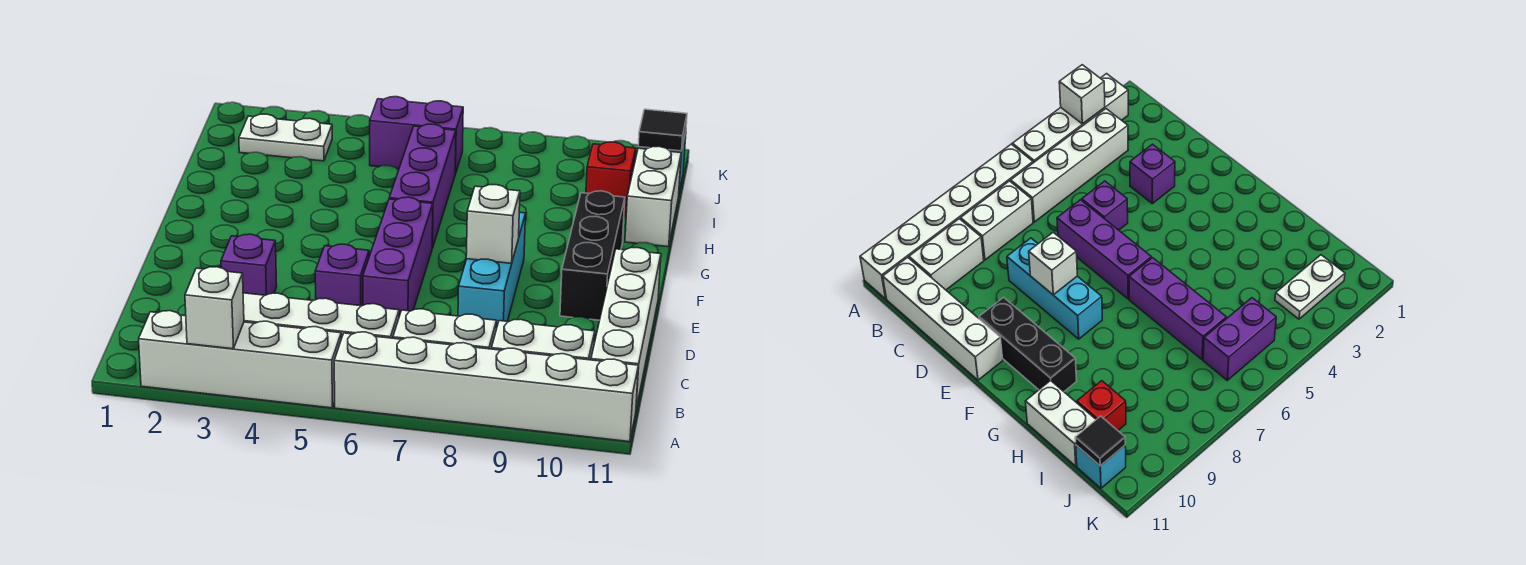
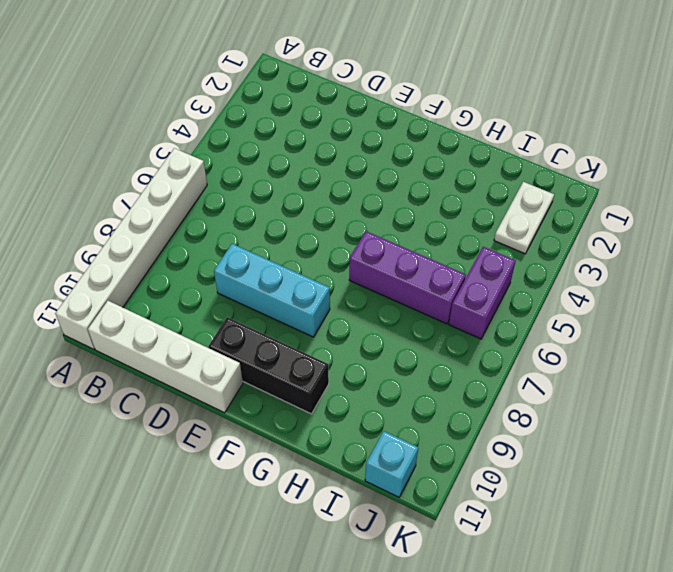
none -> white brick A2:A5 level 1
none -> white brick B3:B6 level 1
none -> white brick B7:B8 level 1

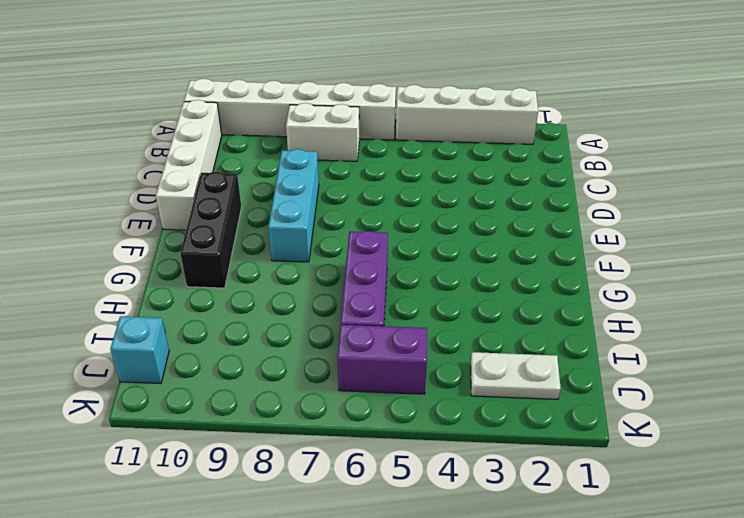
none -> white brick B3:B6 level 1
none -> white brick B9:B10 level 1
none -> purple brick D3 level 1

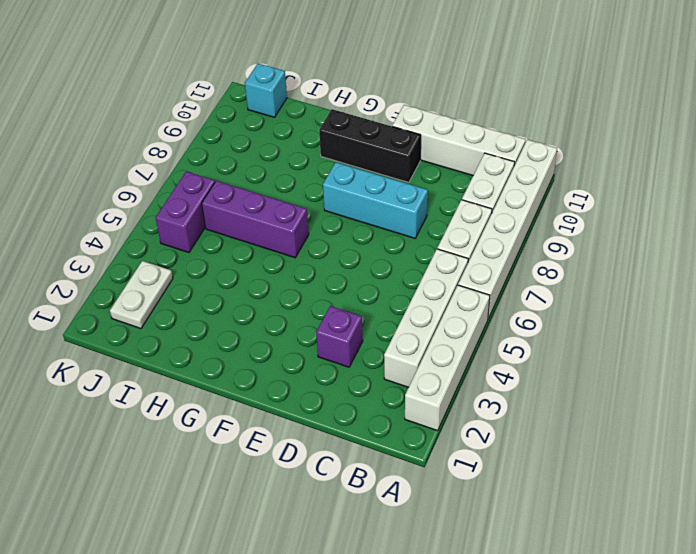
none -> purple brick D5 level 1
none -> purple brick D6:F6 level 1
none -> white brick H11:I11 level 1

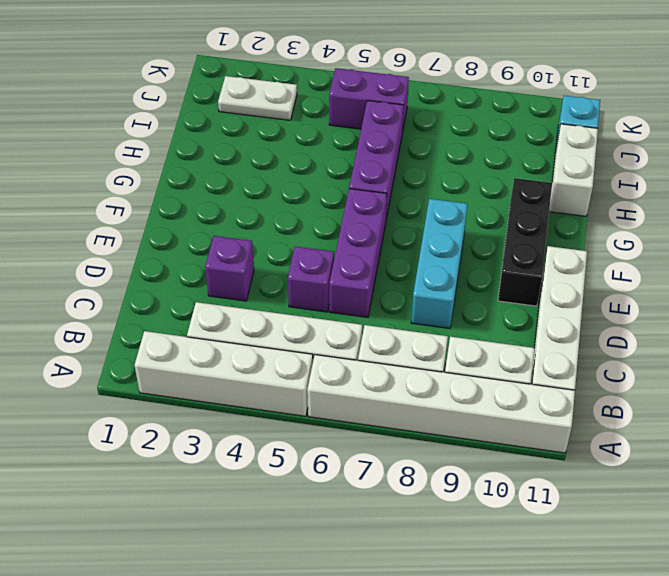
none -> red brick I10 level 1
none -> white brick A3 level 2
none -> white brick E8 level 2

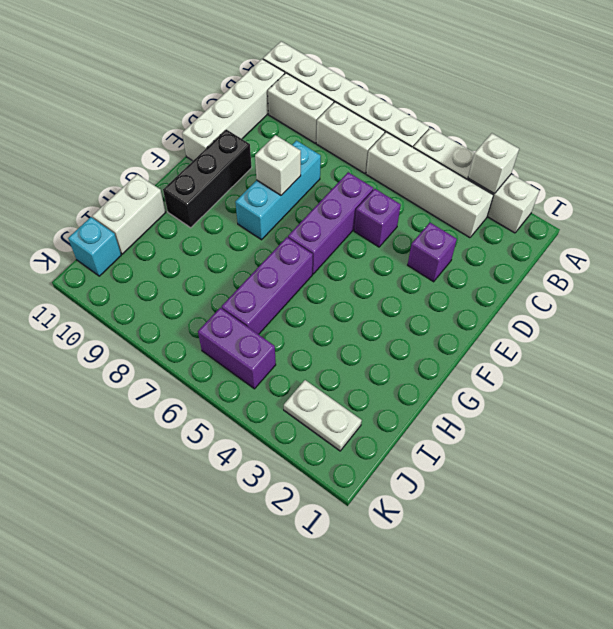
none -> red brick I10 level 1
none -> black tile J11 level 2

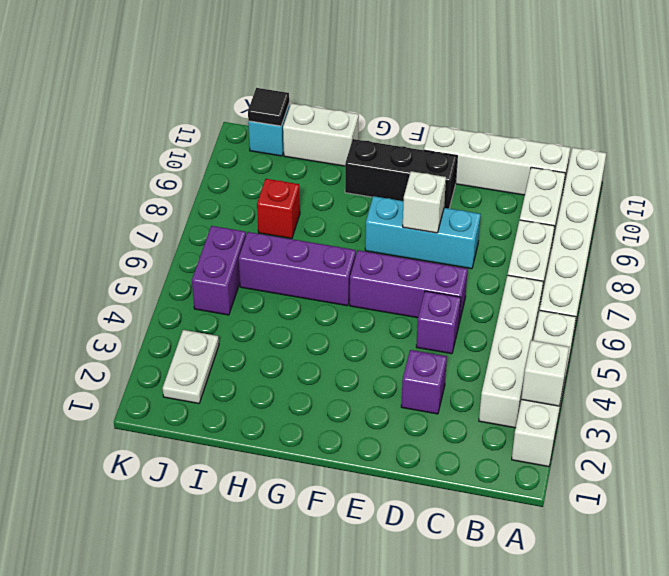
red brick I8 level 1 -> red brick I10 level 1

